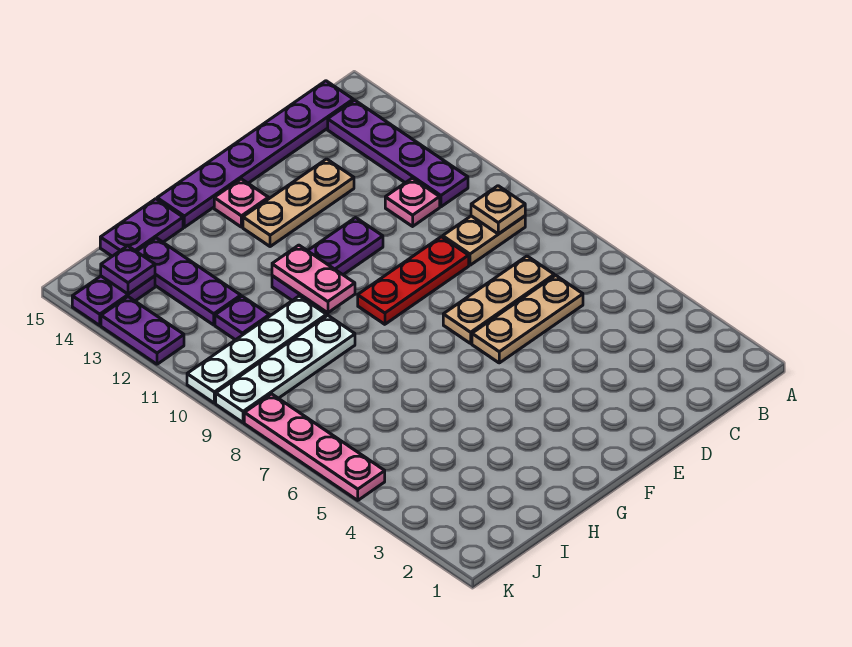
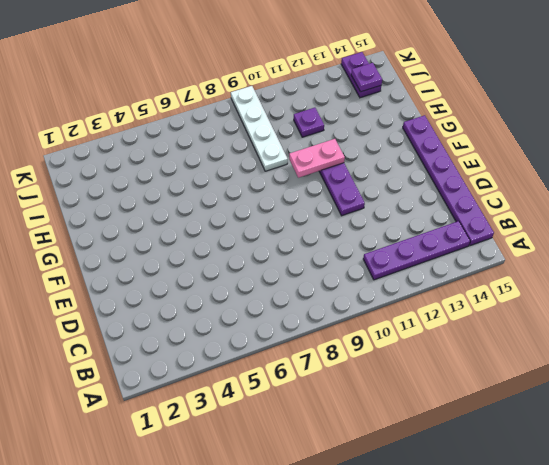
none -> tan plate B9:C9 level 1
none -> tan plate C6:E6 level 1
none -> tan plate C7:E7 level 1

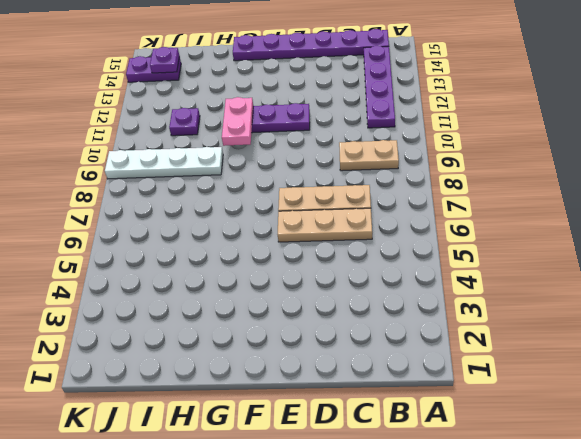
none -> pink plate C11 level 1
none -> red plate D9:F9 level 1
none -> tan plate D13:F13 level 1

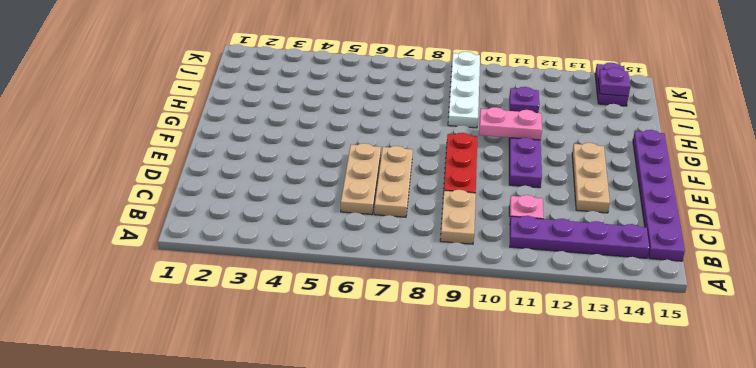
none -> pink plate F14 level 1
none -> white plate H10:K10 level 1
none -> purple plate H15:I15 level 1

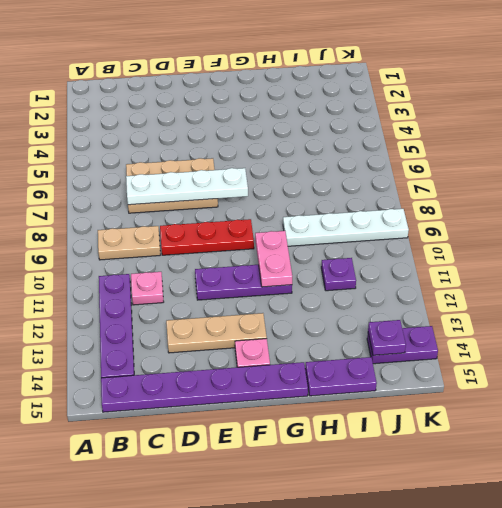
white plate C7:F7 level 2 -> white plate H10:K10 level 1
none -> purple plate I12:I14 level 1
none -> pink plate K5:K8 level 1
none -> purple plate K12:K13 level 1

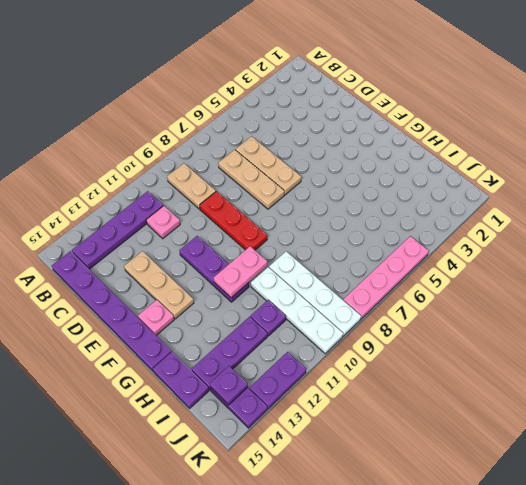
none -> tan plate B9 level 2

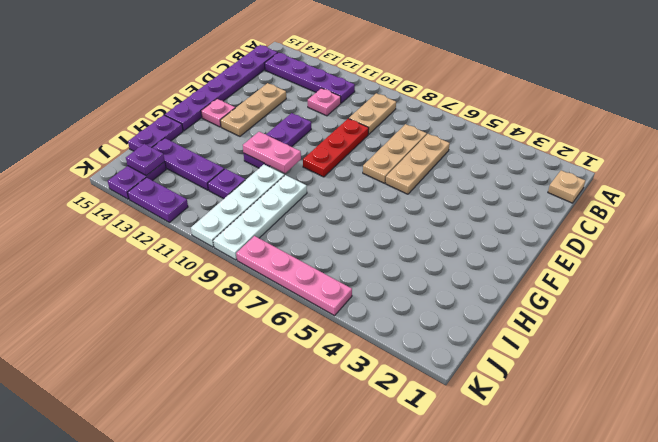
tan plate B1 level 1 -> tan plate B9 level 2

